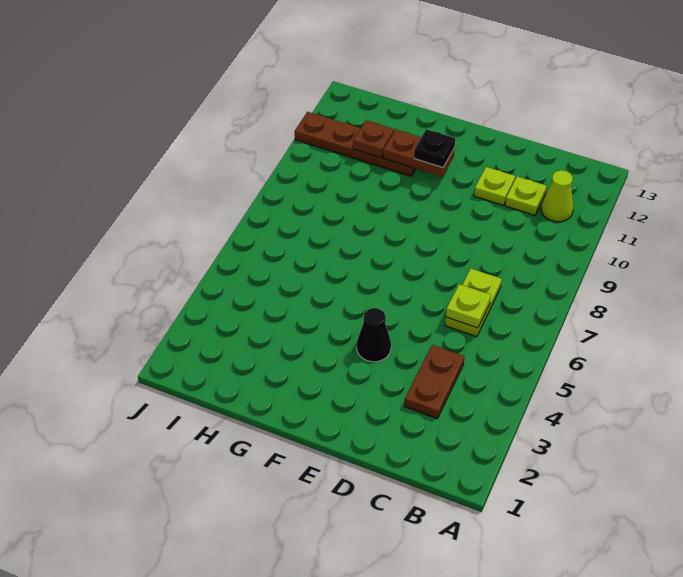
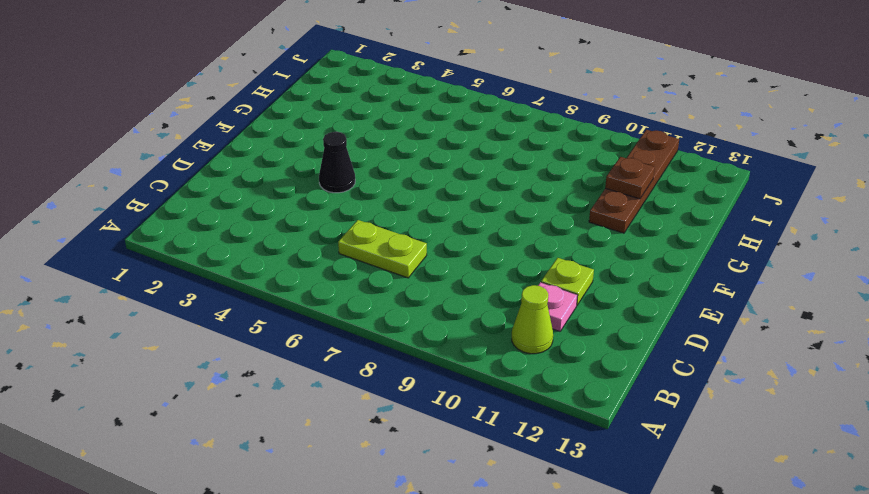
pink plate C11 level 1 -> lime plate C11 level 1
none -> brown plate C3:C4 level 1
none -> lime plate C6 level 2

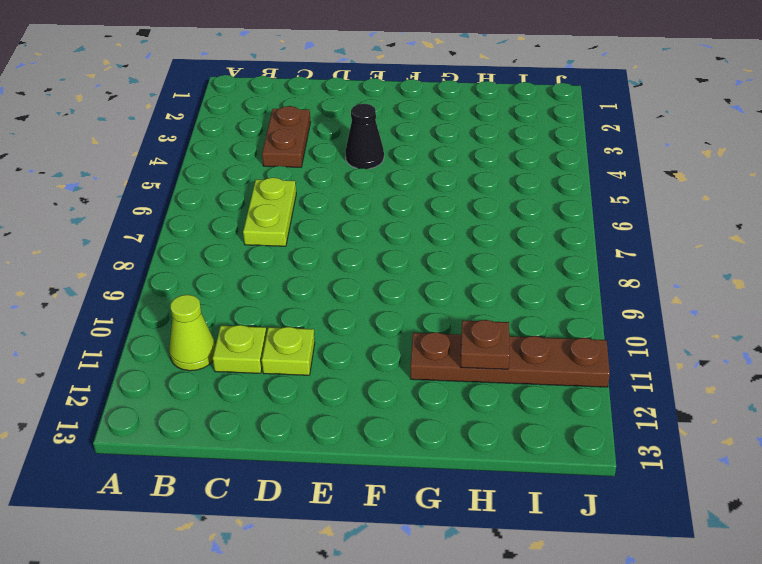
none -> lime plate C6 level 2
none -> brown plate F11:G11 level 2

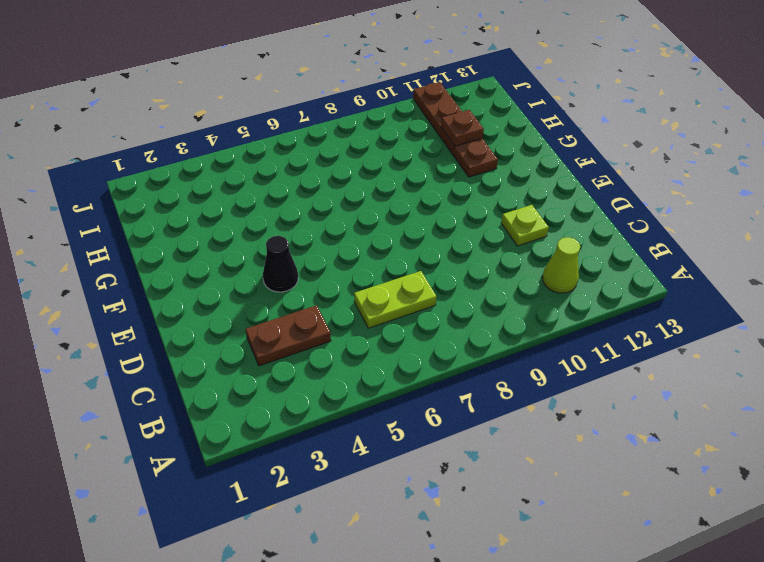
none -> lime plate C11 level 1
none -> lime plate C6 level 2

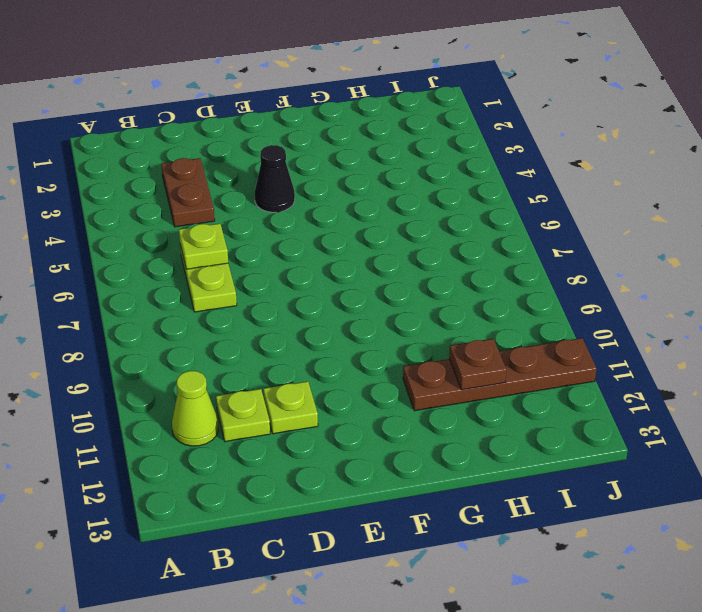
none -> brown plate F11:G11 level 2
none -> black plate F11 level 3

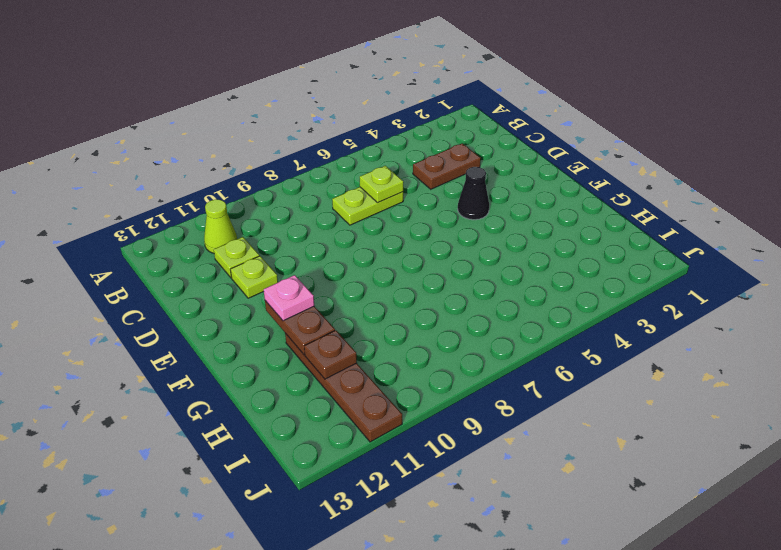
pink plate F11 level 3 -> black plate F11 level 3

